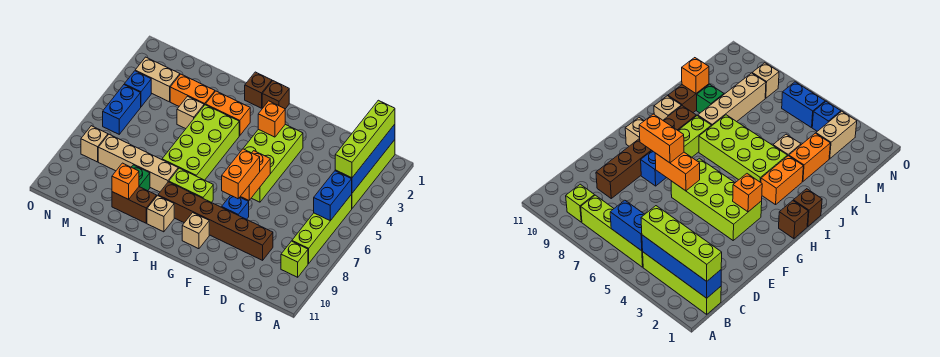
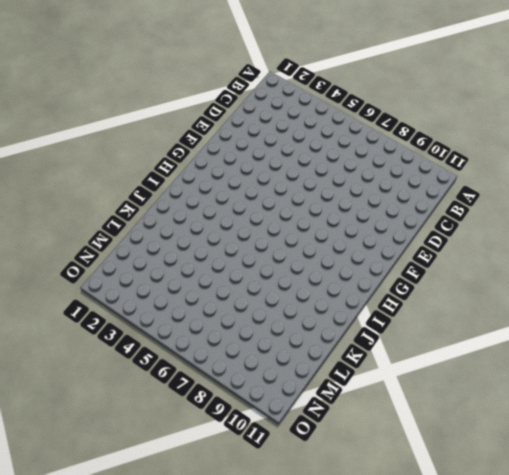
none -> lime brick B1:B4 level 1
none -> lime brick B5:B8 level 1
none -> lime brick B9 level 1

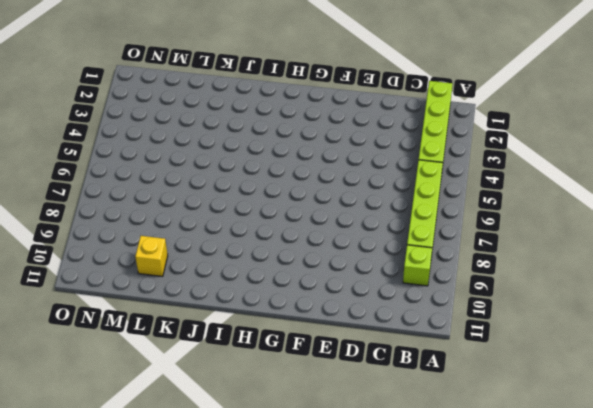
yellow brick L10 level 1 -> none
none -> brown brick D9:I9 level 1
none -> lime brick F3:G6 level 1
none -> blue brick F8 level 1

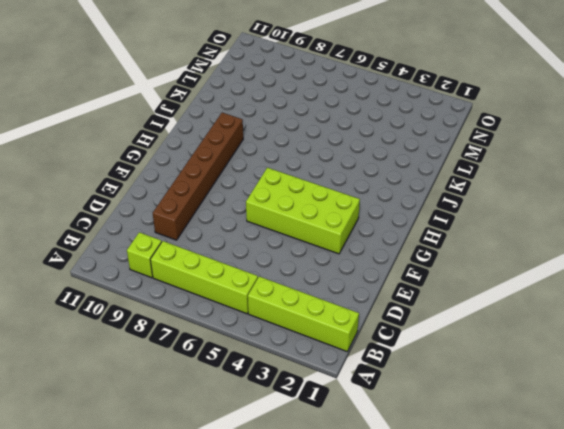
none -> blue brick F8 level 1
none -> tan brick G10 level 1
none -> brown brick H1 level 1

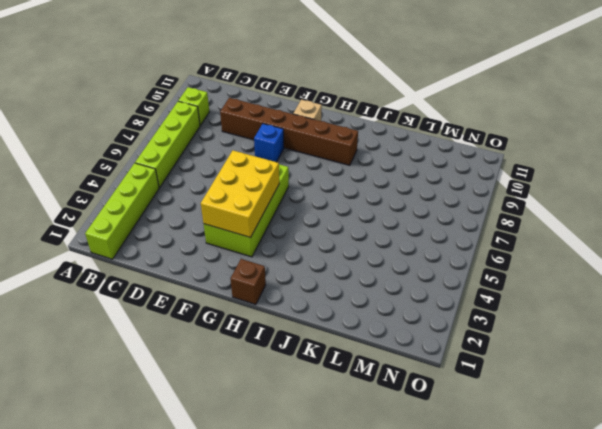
yellow brick F3:G5 level 2 -> orange brick G3 level 2
none -> lime brick H8:I8 level 1
none -> brown brick I1 level 1
none -> orange brick I3:J3 level 1

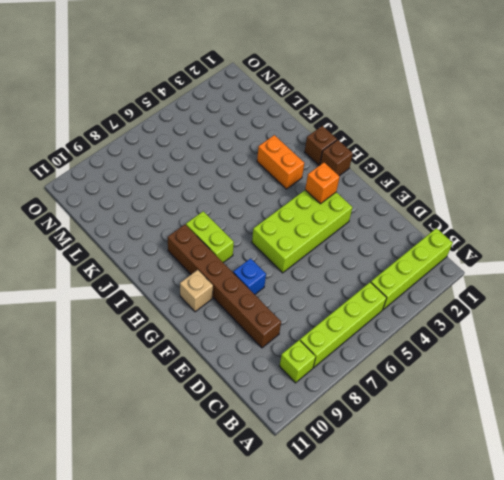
none -> lime brick I4:J7 level 1
none -> tan brick I10 level 1
none -> tan brick J8:M8 level 1

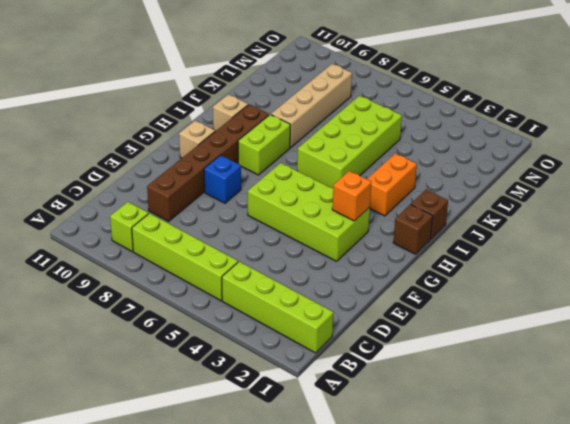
lime brick I5:L6 level 1 -> lime brick I4:J7 level 1
none -> brown brick J10:K10 level 1
none -> orange brick K3:L3 level 1
none -> tan brick K4 level 1

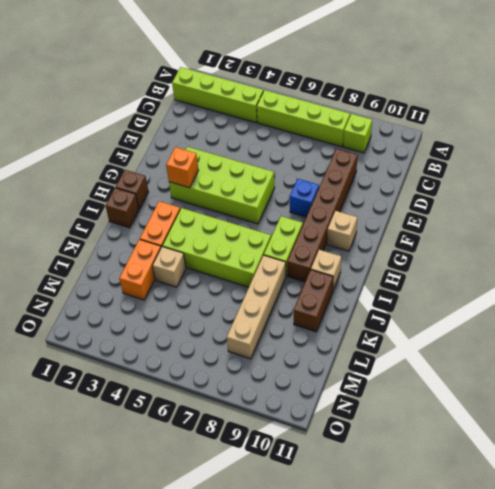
none -> green brick K9 level 1
none -> tan brick M3:N3 level 1
none -> blue brick N4 level 1

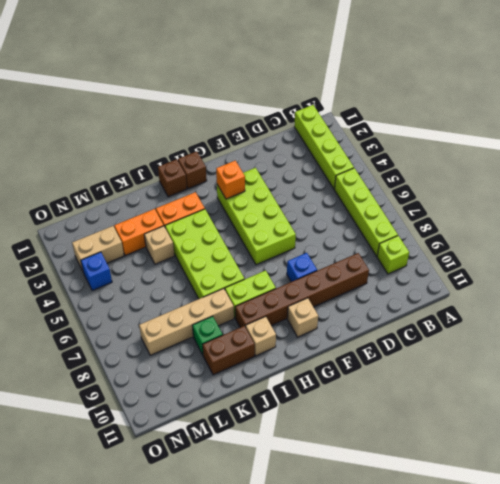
none -> blue brick N5:N6 level 1
none -> tan brick N8 level 1
none -> blue brick B1:B4 level 2

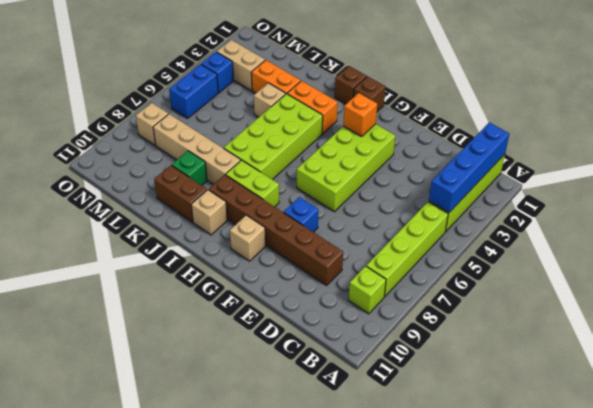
none -> blue brick B5:B6 level 2
none -> orange brick F6:F7 level 2
none -> orange brick K10 level 2

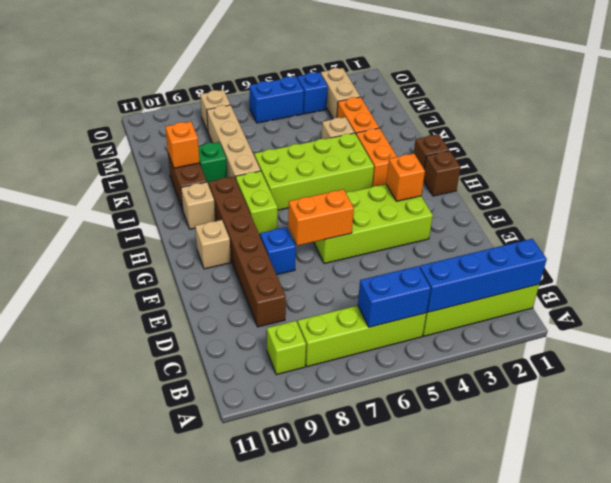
none -> lime brick B1:B4 level 3
none -> orange brick F7:F8 level 3

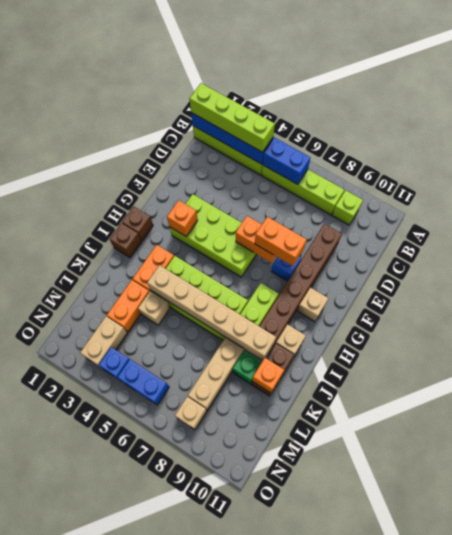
tan brick J4:J9 level 2 -> none

